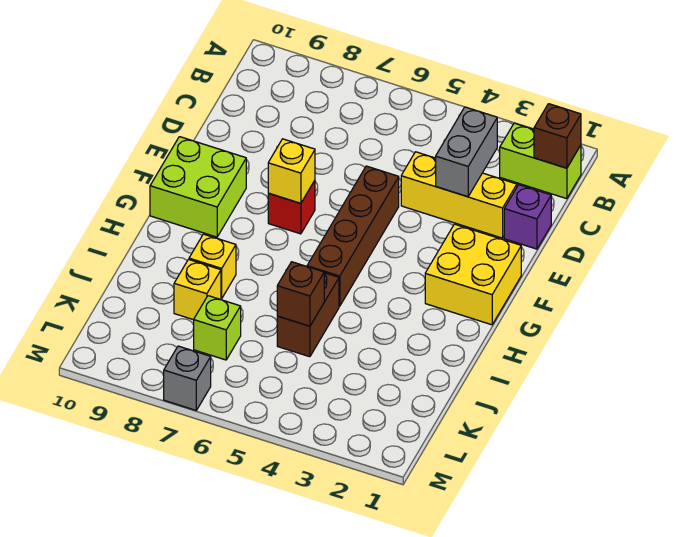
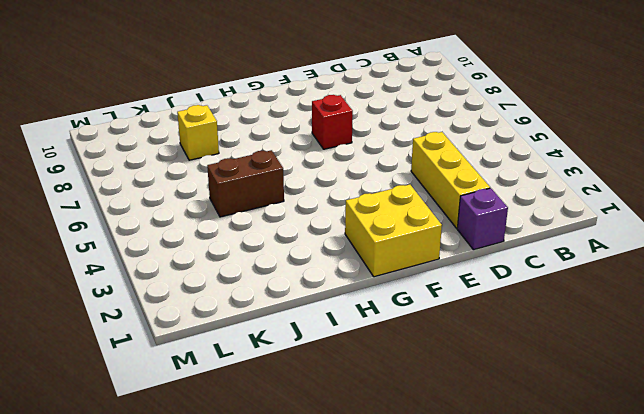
none -> lime brick B1:B2 level 1
none -> brown brick E5:H5 level 1
none -> lime brick F9:G10 level 1

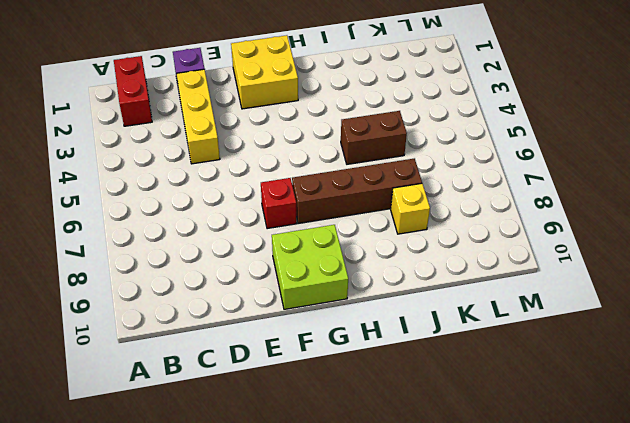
red brick B1:B2 level 1 -> lime brick B1:B2 level 1
brown brick G7:J7 level 1 -> brown brick E5:H5 level 1
none -> yellow brick I8 level 1
none -> lime brick K7 level 1
none -> grey brick M7 level 1

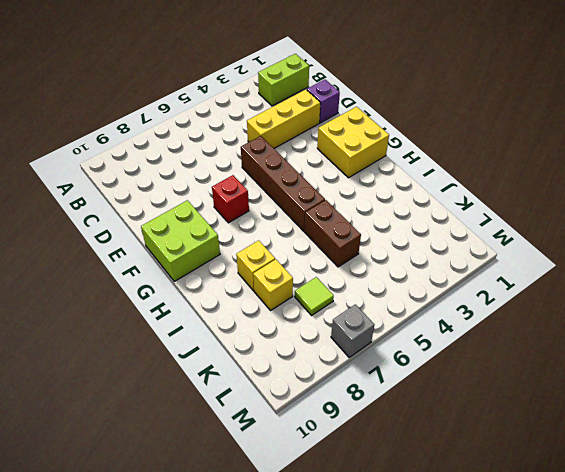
lime tile K7 level 1 -> lime brick K7 level 1
none -> brown brick B1 level 2
none -> grey brick C3:D3 level 2
none -> yellow brick F7 level 2

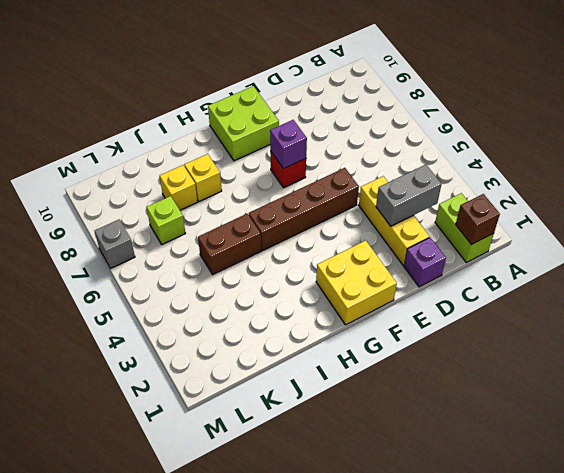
purple brick F7 level 2 -> yellow brick F7 level 2
none -> brown brick J5 level 2

